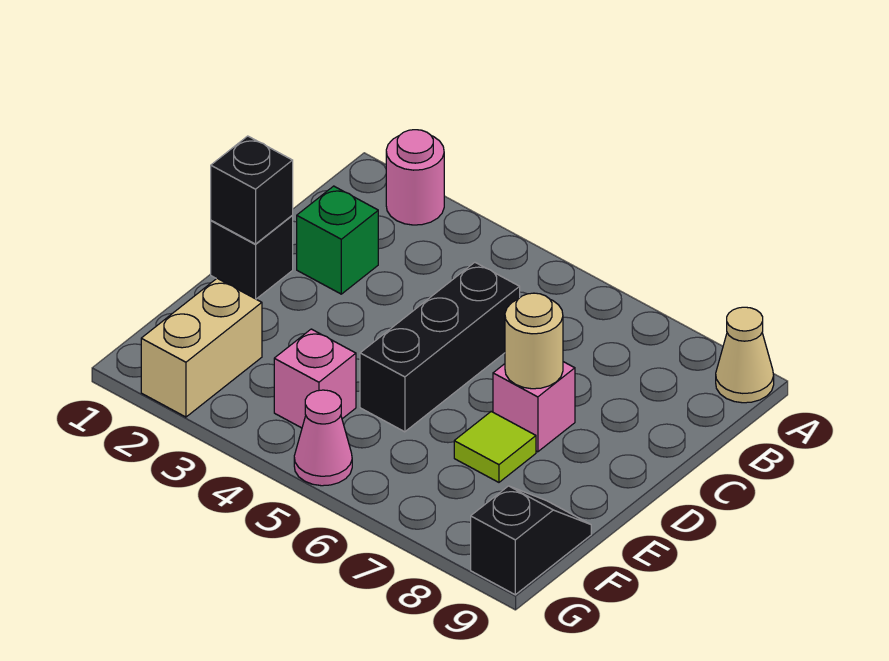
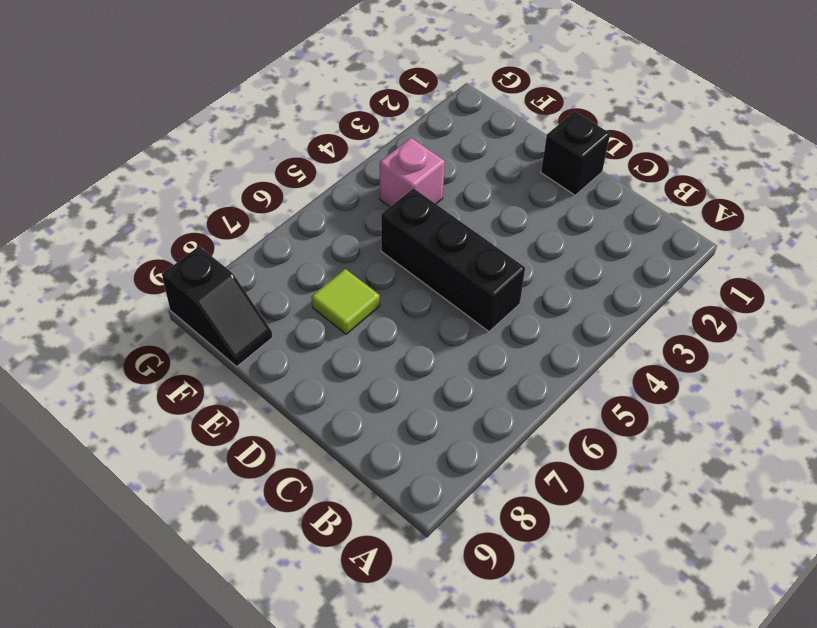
none -> pink round brick A2 level 1
none -> tan cone A9 level 1
none -> green brick C2 level 1

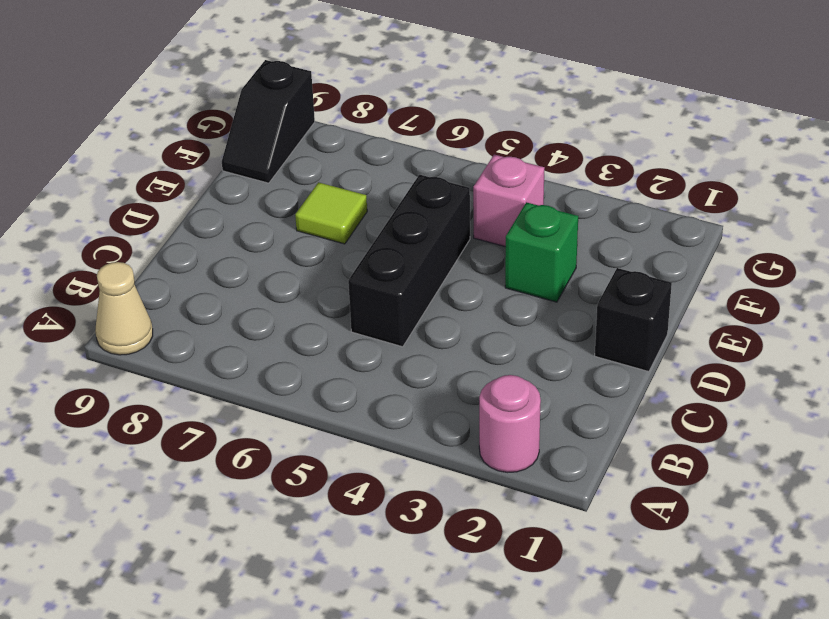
green brick E3 level 1 -> green brick C2 level 1
none -> pink brick D7 level 1
none -> tan brick F2:G2 level 1
none -> pink cone G5 level 1

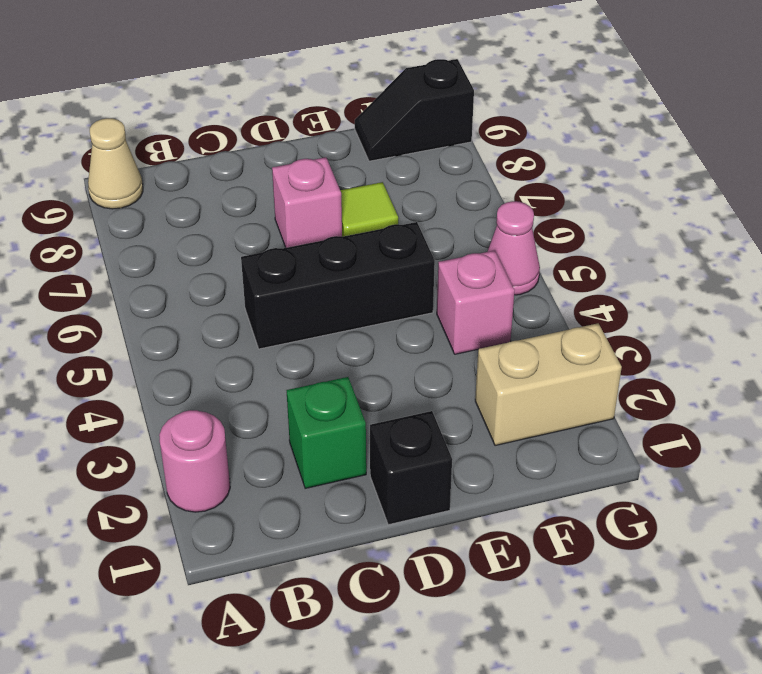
none -> black brick D1 level 2
none -> tan round brick D7 level 2

